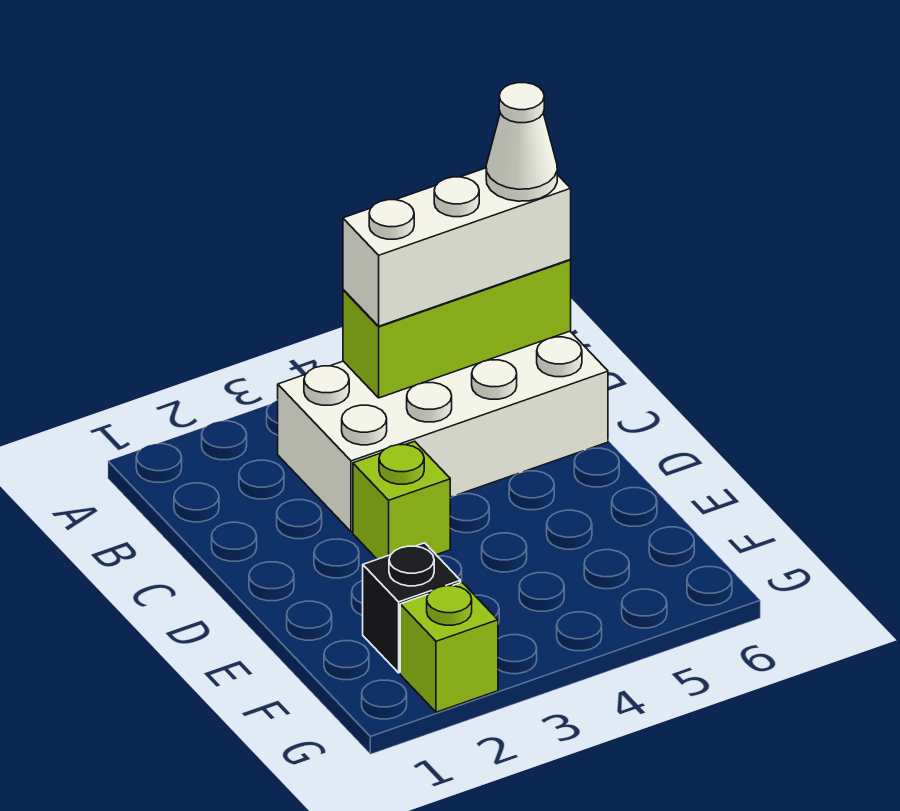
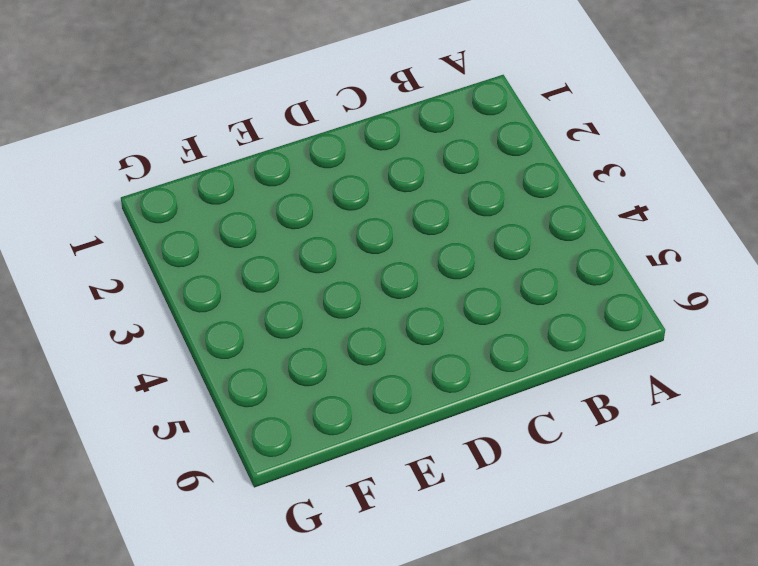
none -> white brick B3:C6 level 1
none -> lime brick D3 level 1

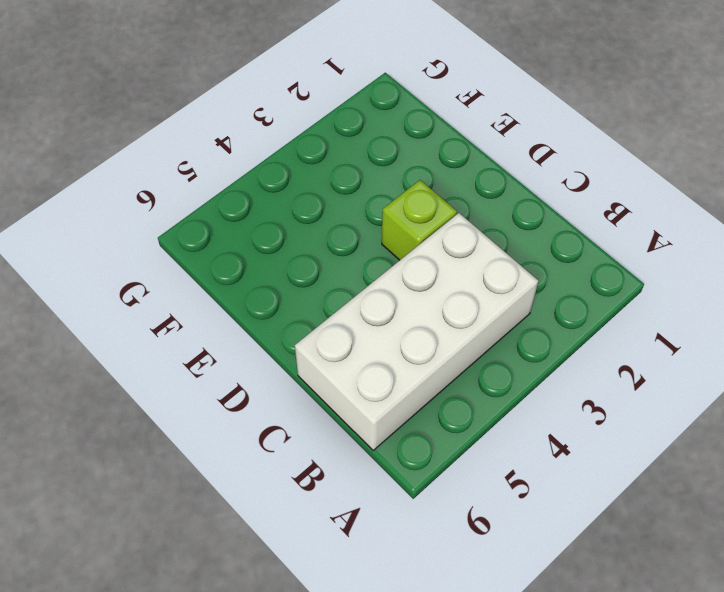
none -> black brick F2 level 1
none -> lime brick G2 level 1

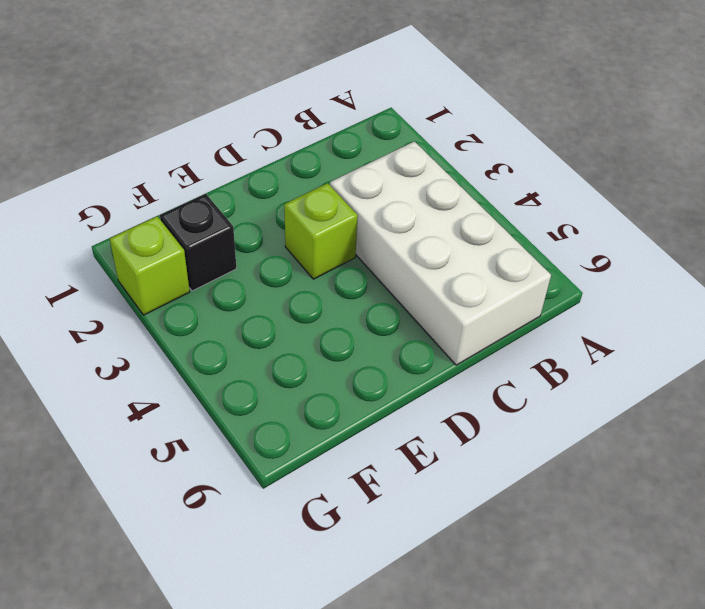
none -> lime brick B4:B6 level 2
none -> white brick B4:B6 level 3

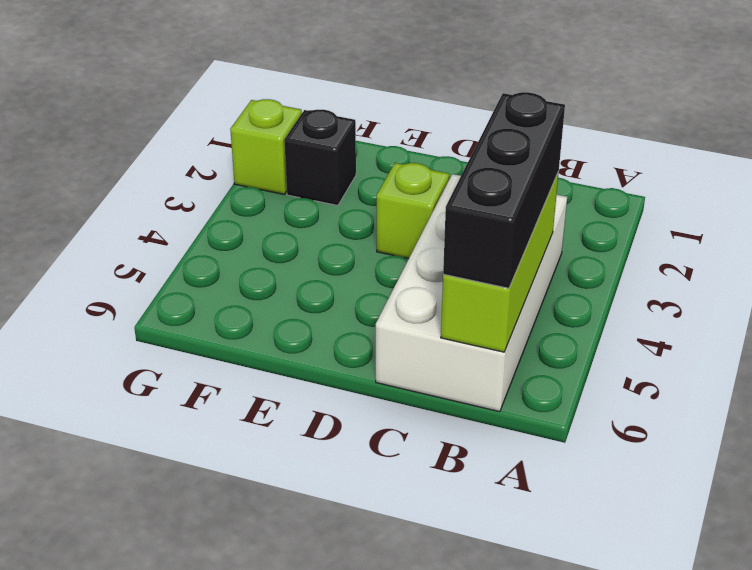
black brick B4:B6 level 3 -> white brick B4:B6 level 3
none -> white cone B6 level 4

